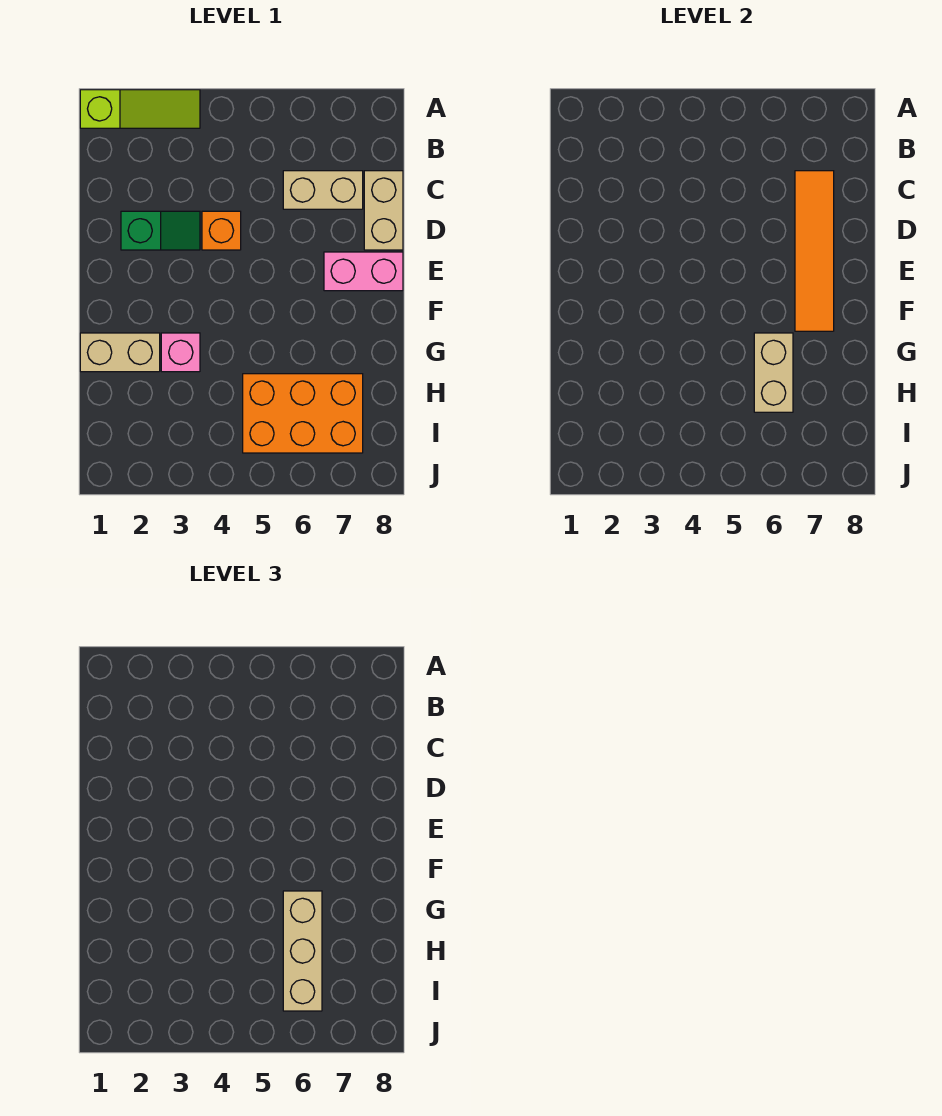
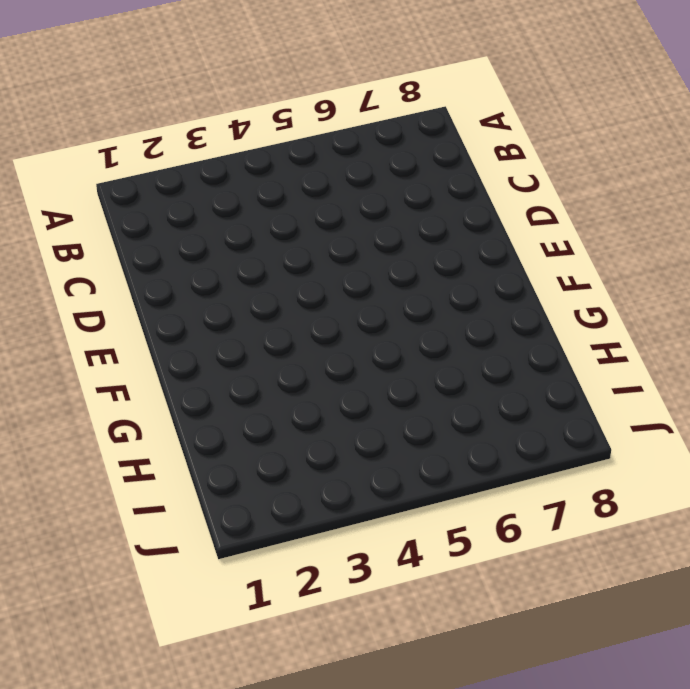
none -> lime slope A1:A3 level 1 top 1
none -> tan brick C6:C7 level 1
none -> tan brick C8:D8 level 1

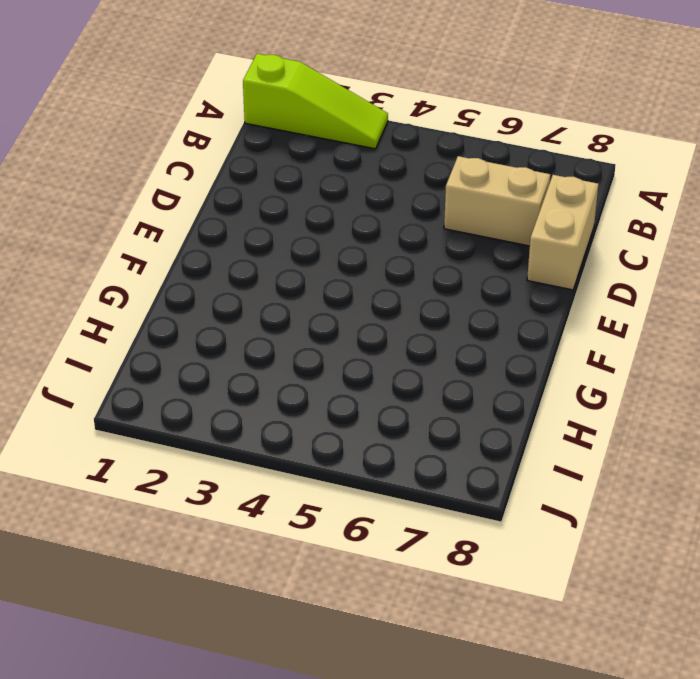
none -> green slope D2:D3 level 1 top 2
none -> orange brick D4 level 1
none -> pink brick E7:E8 level 1

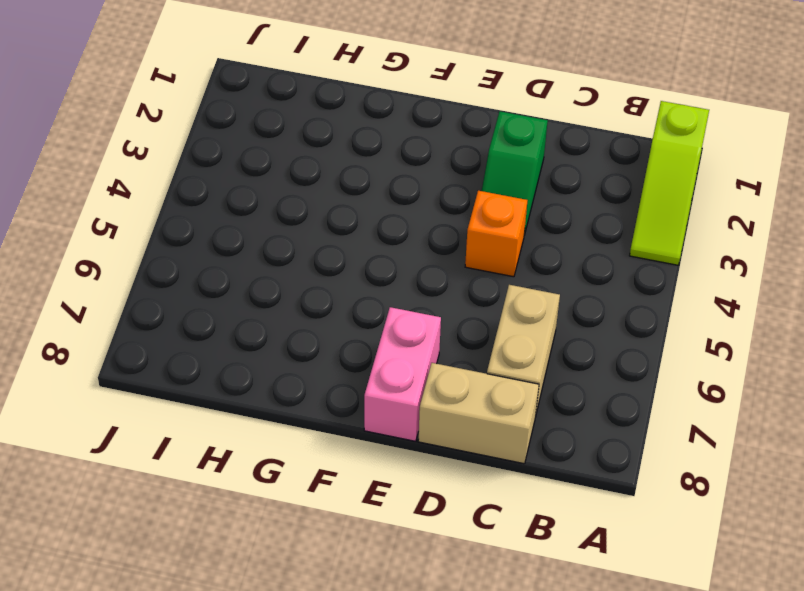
none -> tan brick G1:G2 level 1
none -> pink brick G3 level 1
none -> orange brick H5:I7 level 1

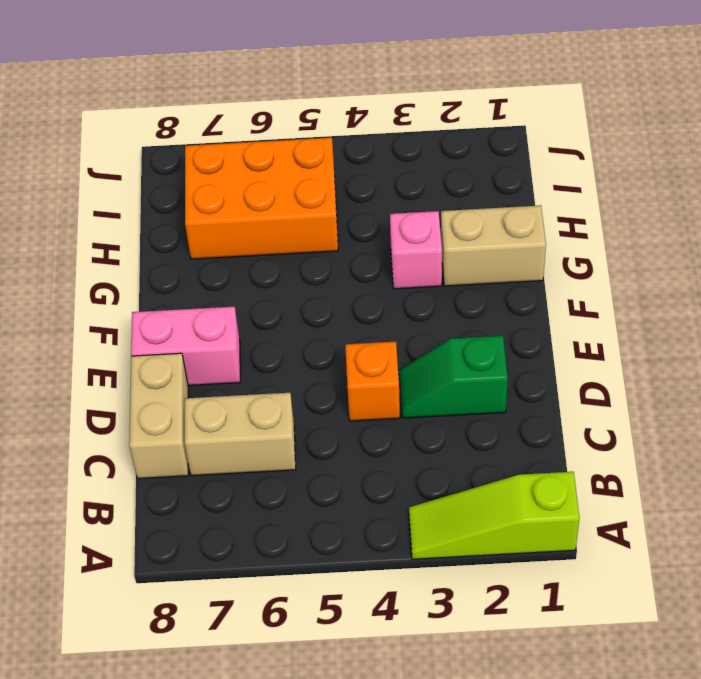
none -> orange tile C7:F7 level 2
none -> tan brick G6:H6 level 2
none -> tan brick G6:I6 level 3

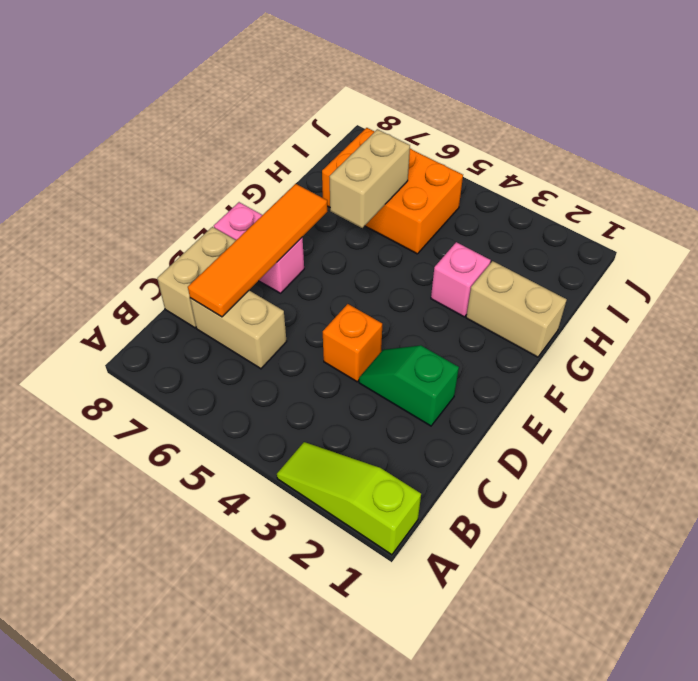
none -> tan brick G6:I6 level 3

